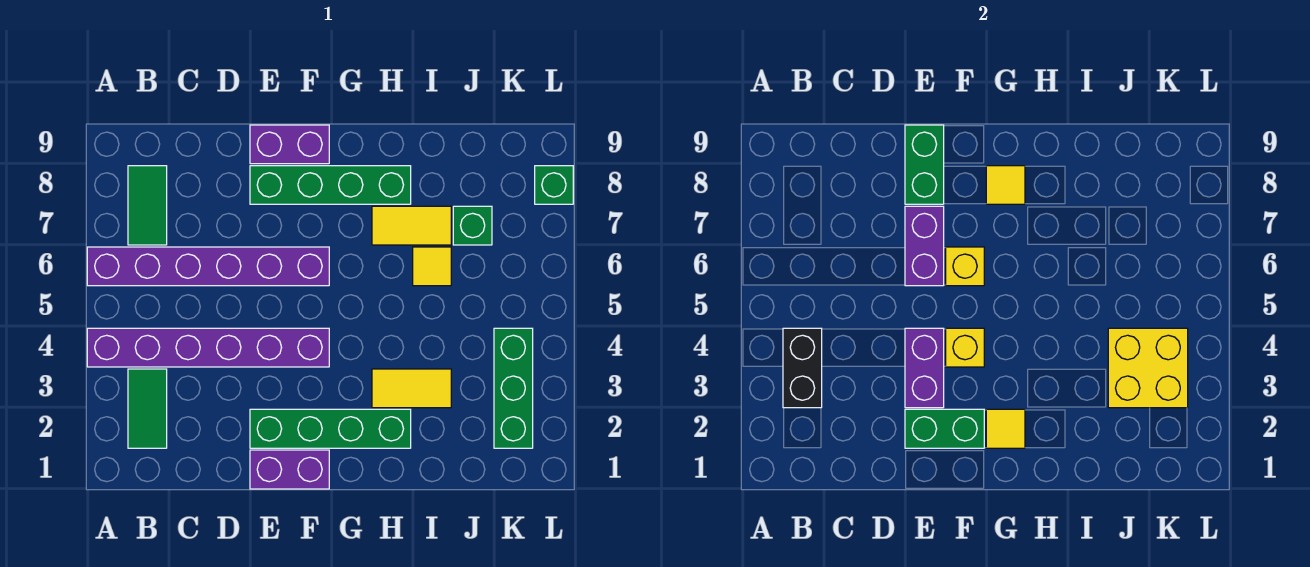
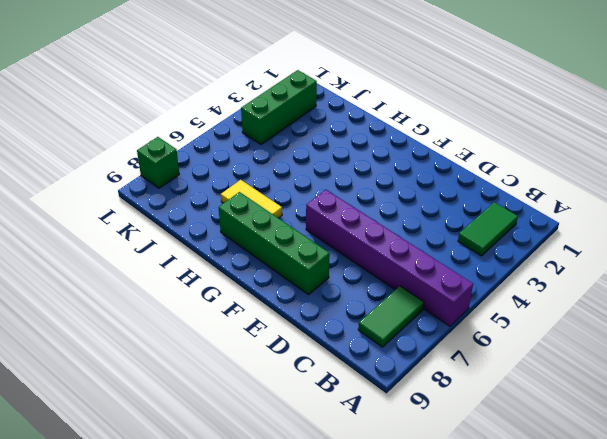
none -> purple brick A4:F4 level 1
none -> purple brick E1:F1 level 1
none -> green brick E2:H2 level 1

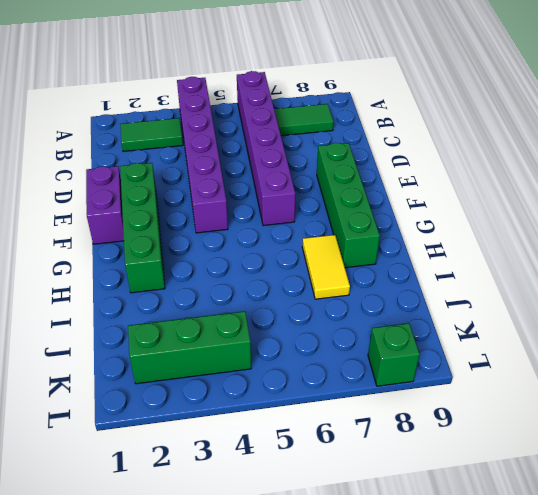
none -> purple brick E9:F9 level 1
none -> yellow tile H3:I3 level 1
none -> yellow tile I6 level 1

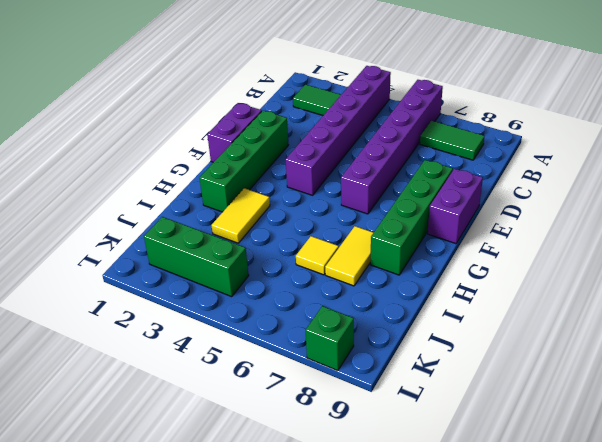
none -> green brick J7 level 1
none -> black brick B3:B4 level 2
none -> green brick E2:F2 level 2

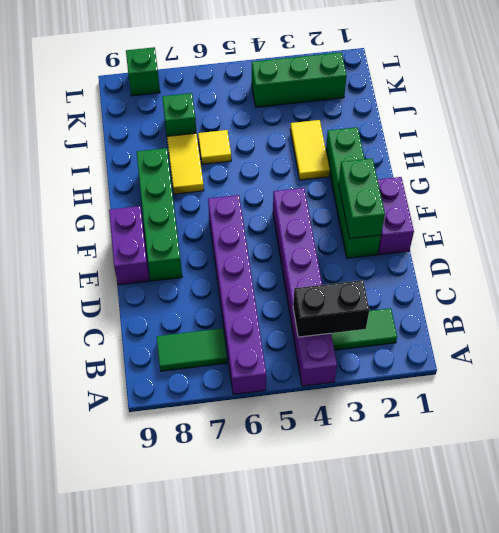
none -> purple brick E3:E4 level 2
none -> purple brick E6:E7 level 2
none -> green brick E8:E9 level 2

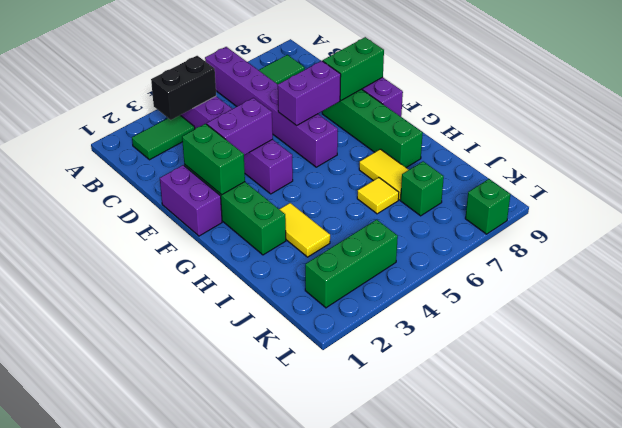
none -> yellow brick F4 level 2
none -> yellow brick F6 level 2
none -> yellow tile G2 level 2

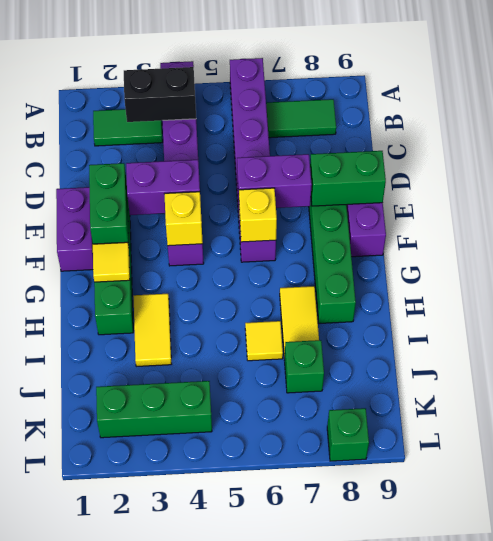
none -> yellow tile G8 level 2
none -> yellow brick J3:K4 level 2

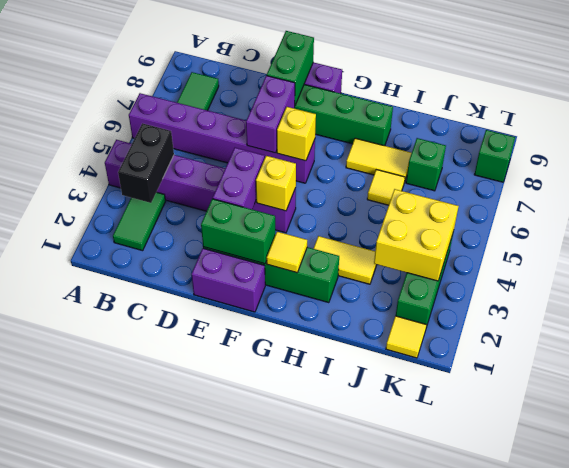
yellow tile K1 level 1 -> yellow tile G8 level 2

